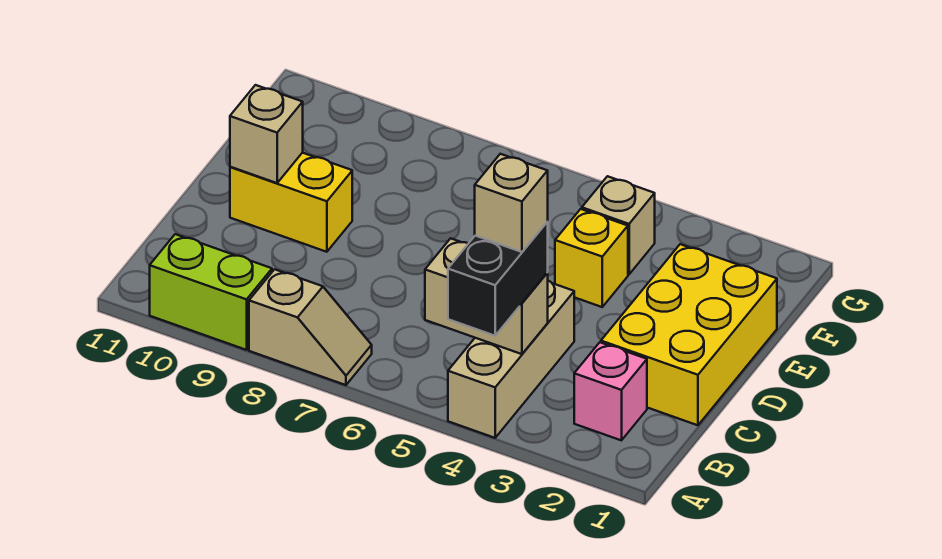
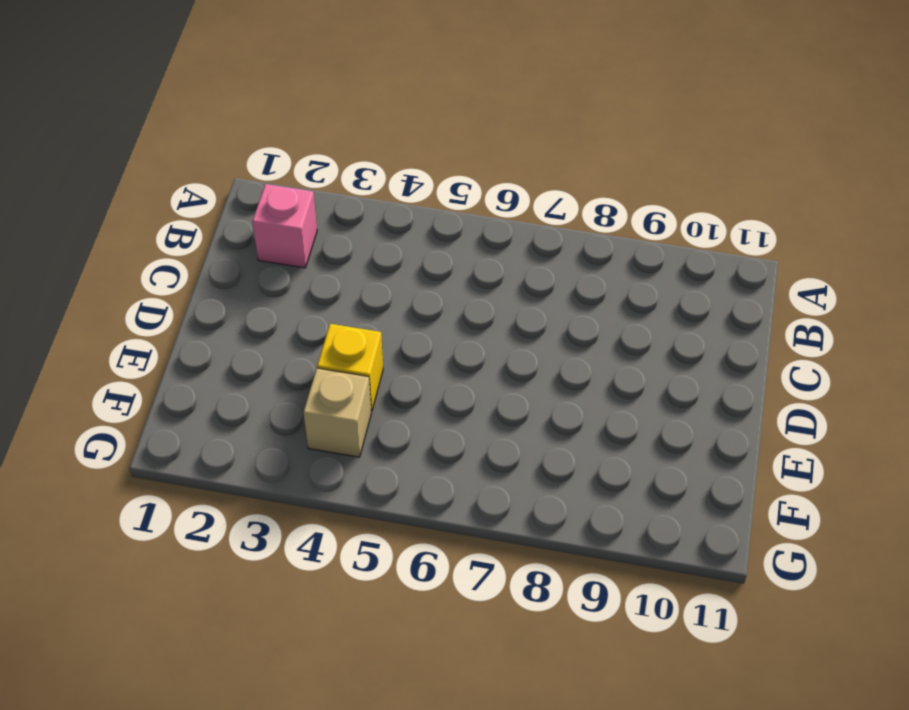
none -> tan brick A4:C4 level 1
none -> tan slope A7:A8 level 1 top 8
none -> lime brick A9:A10 level 1

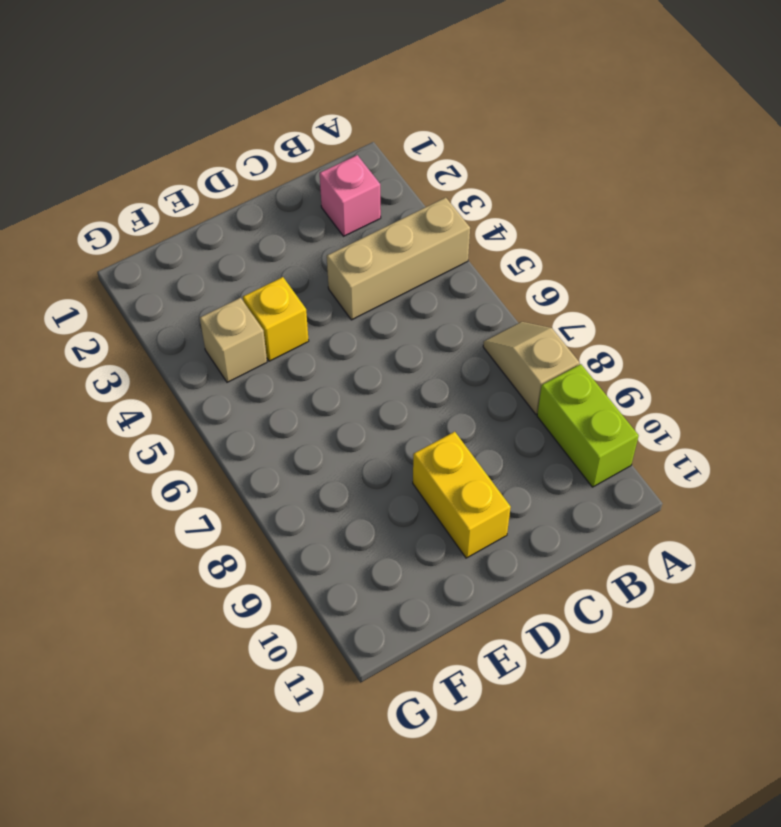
none -> yellow brick C1:E2 level 1
none -> tan brick B4:B5 level 2
none -> tan brick D10 level 2

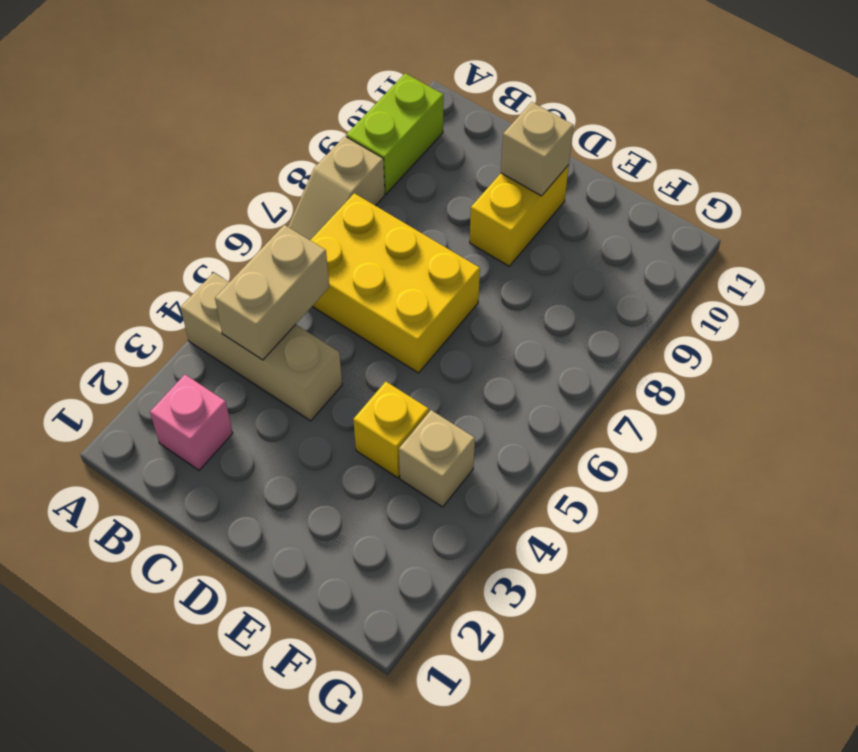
yellow brick B6:D7 level 1 -> yellow brick C1:E2 level 1
none -> black brick A4:B4 level 3
none -> tan brick B4 level 4

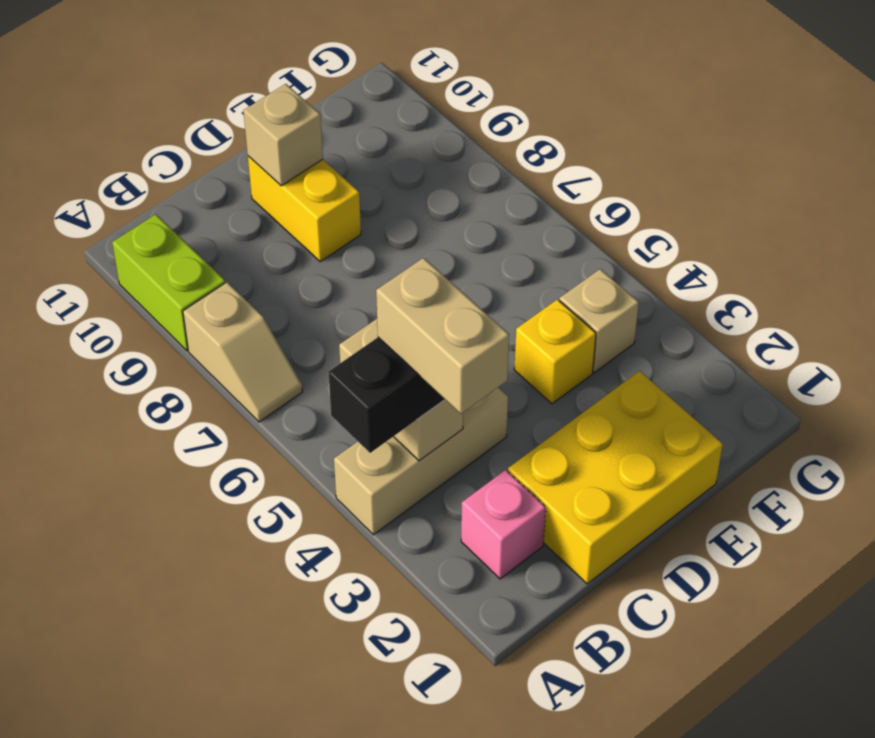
tan brick B3:B4 level 4 -> tan brick B4 level 4

